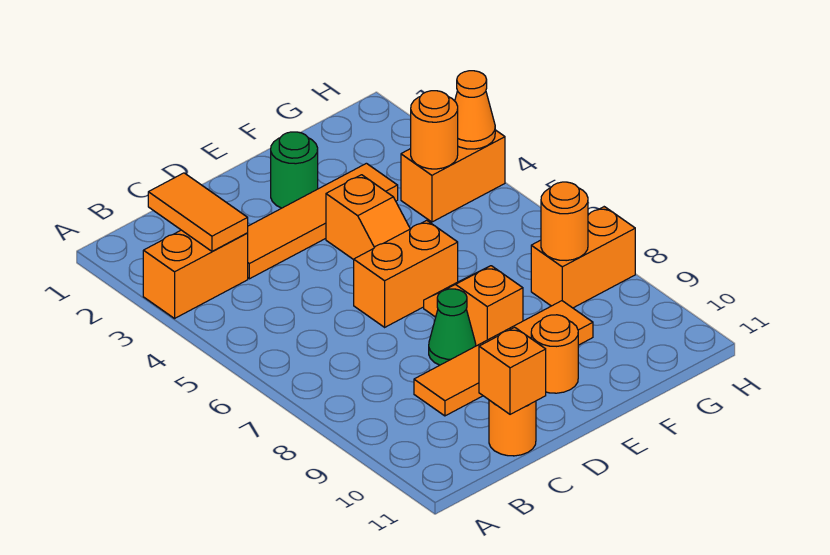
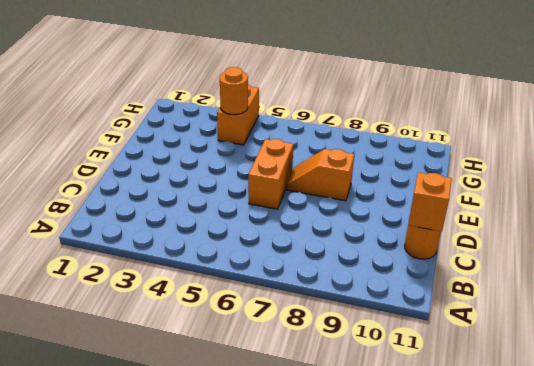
none -> orange brick A3:B3 level 1
none -> orange tile C3:F3 level 1
none -> orange tile C9:F9 level 1

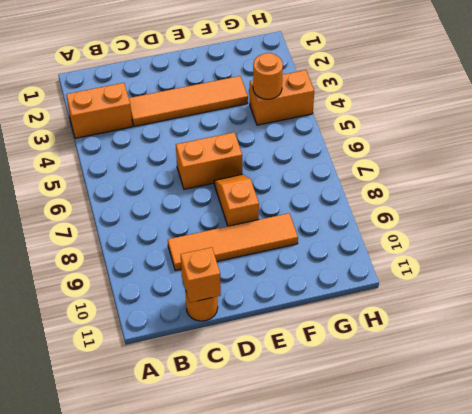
none -> green cone D8 level 1
none -> green round brick E2 level 1
none -> orange slope E4:E5 level 1 top 4

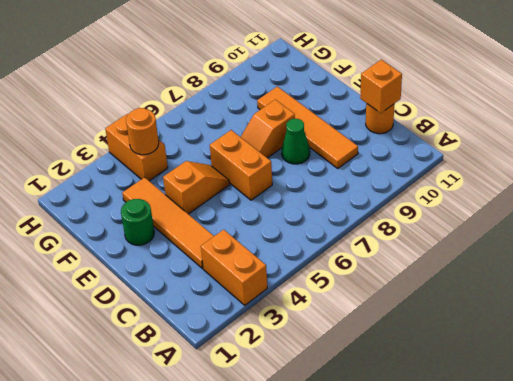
none -> orange round brick E10 level 1
none -> orange brick G8:H8 level 1
none -> orange tile B2:B3 level 2

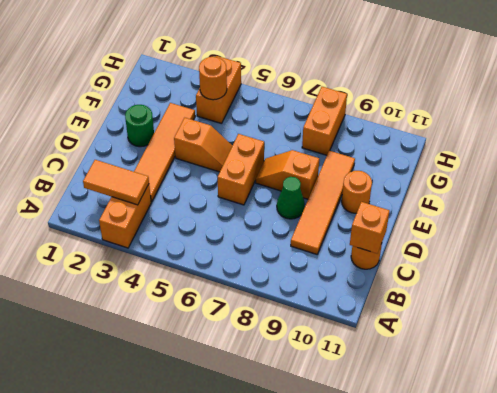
none -> orange round brick G8 level 2
none -> orange cone H4 level 2

